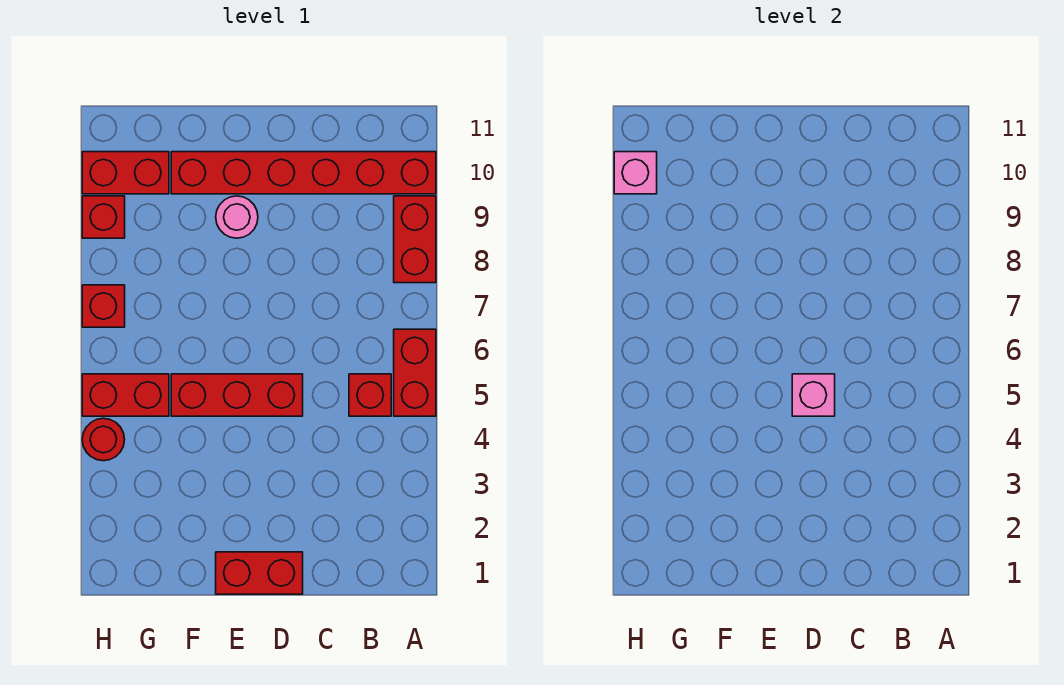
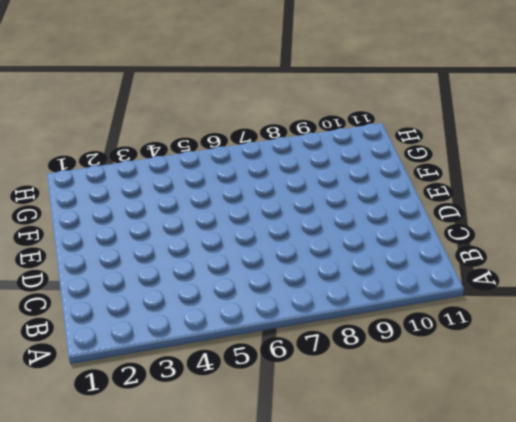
none -> red brick A5:A6 level 1
none -> red brick A8:A9 level 1
none -> red brick A10:F10 level 1

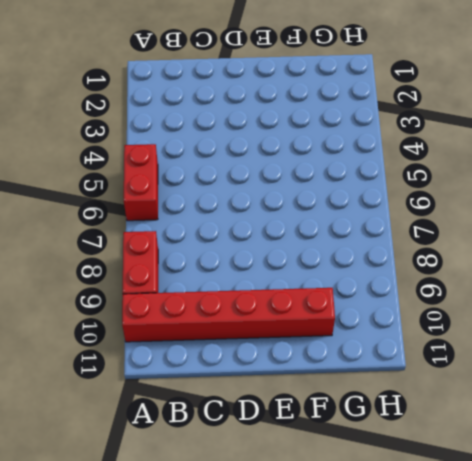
none -> red brick B5 level 1
none -> red brick D1:E1 level 1
none -> red brick D5:F5 level 1

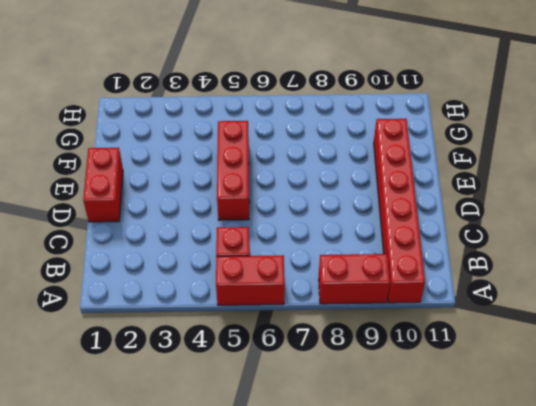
none -> pink round brick E9 level 1
none -> red brick G5:H5 level 1
none -> red brick G10:H10 level 1

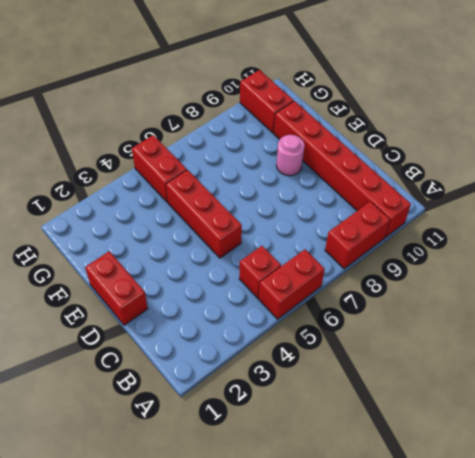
none -> red round brick H4 level 1
none -> red brick H7 level 1
none -> red brick H9 level 1

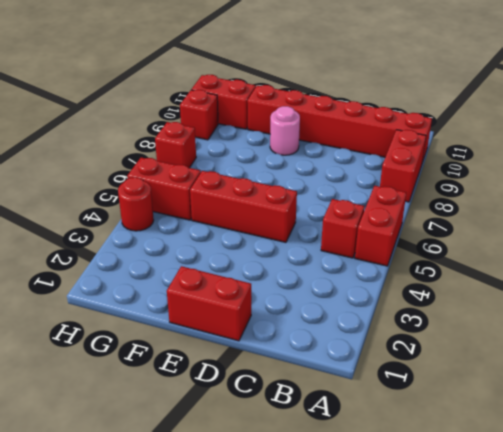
none -> pink brick D5 level 2
none -> pink brick H10 level 2

